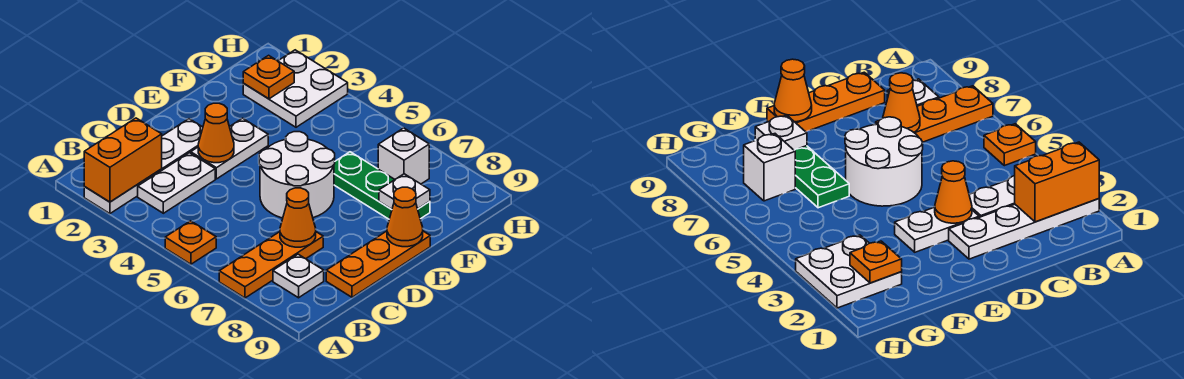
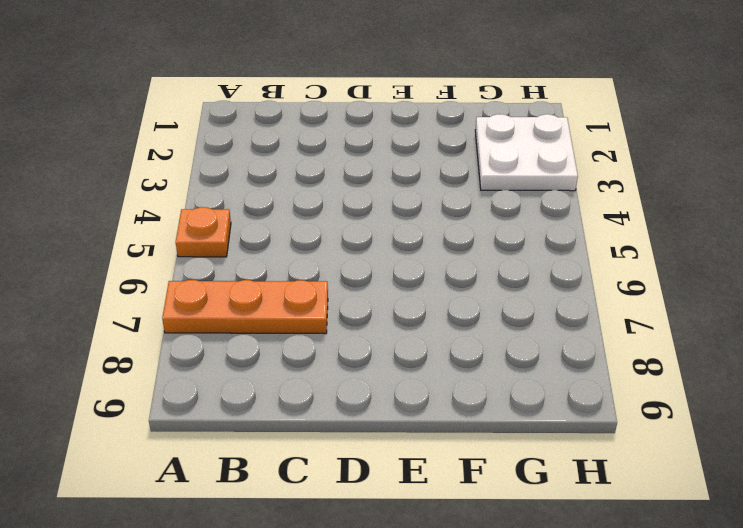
none -> white plate A2:D2 level 1
none -> white plate B3:C3 level 1
none -> white plate B8 level 1

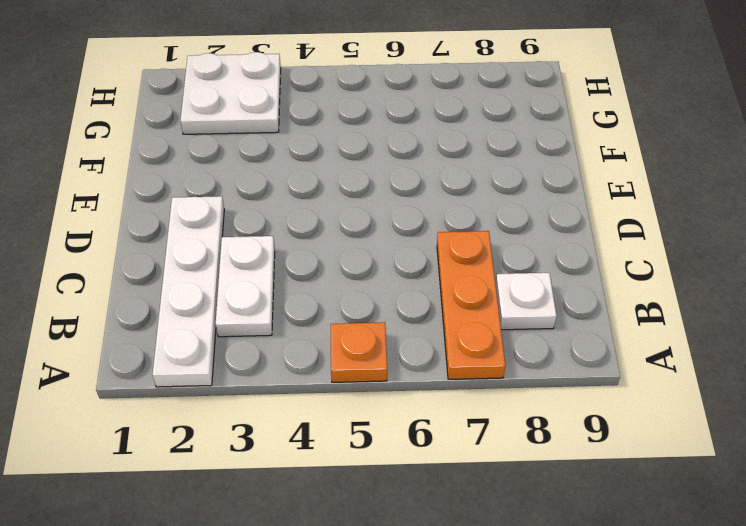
none -> orange plate C9:E9 level 1
none -> white plate D3:E3 level 1
none -> white round brick D5:E6 level 1

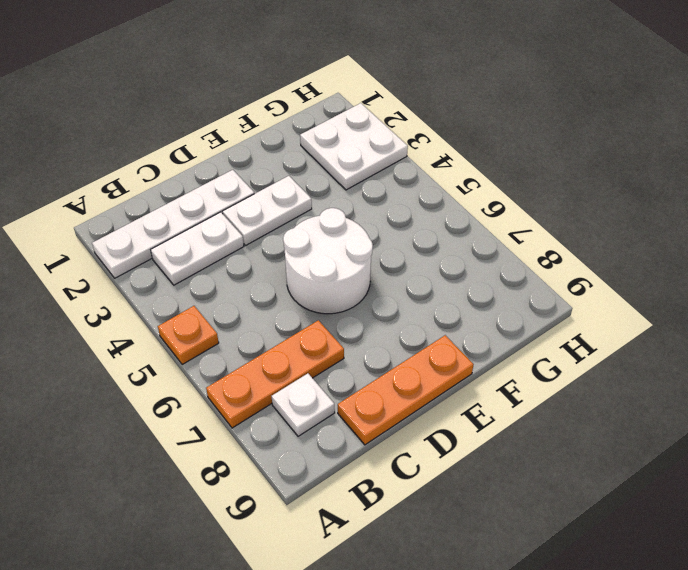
none -> green plate F6:F8 level 1
none -> white brick G7 level 1
none -> orange brick A2:B2 level 2

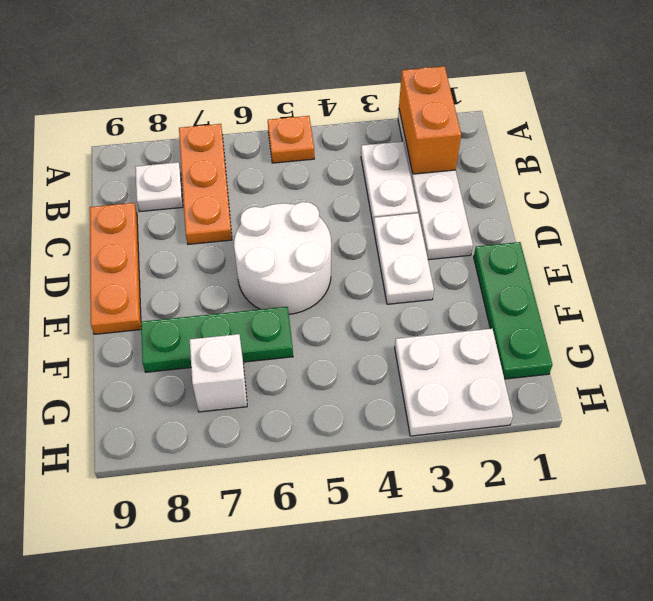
green plate E1:G1 level 1 -> none
none -> orange cone C7 level 2
none -> orange cone D3 level 2
none -> orange cone E9 level 2

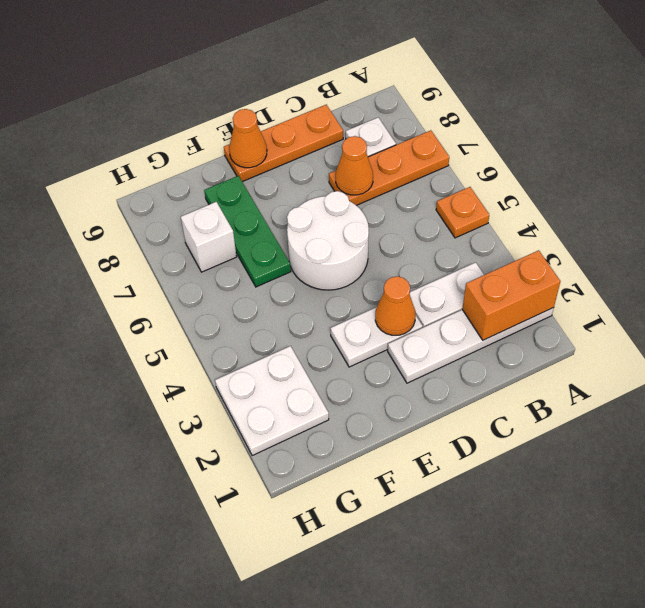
none -> white plate F8 level 2
none -> orange plate G2 level 2

